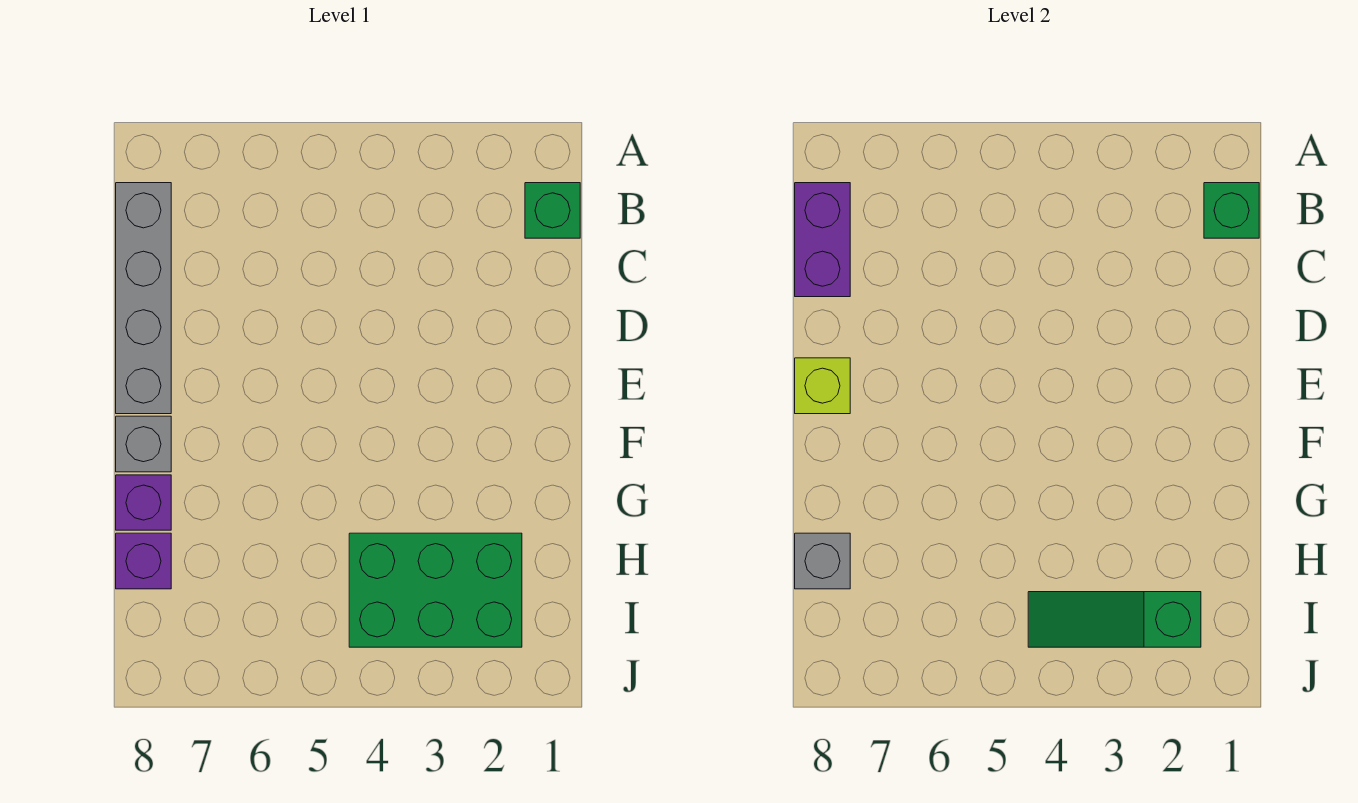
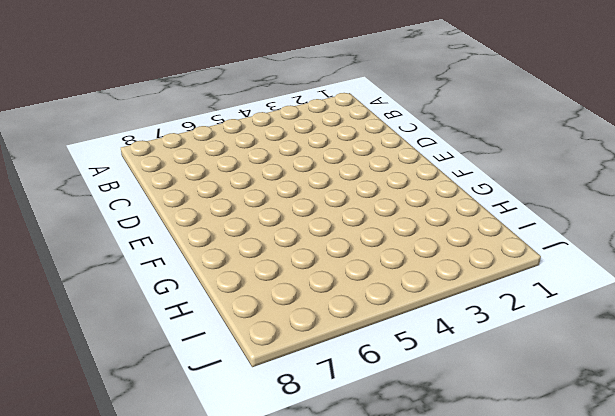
none -> green brick B1 level 1
none -> grey brick B8:E8 level 1

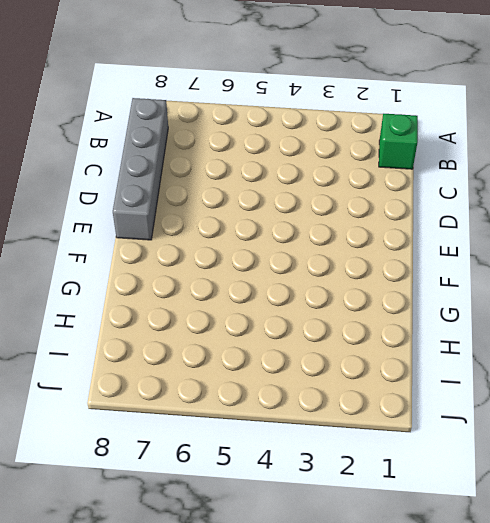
none -> grey brick F8 level 1
none -> purple brick G8 level 1

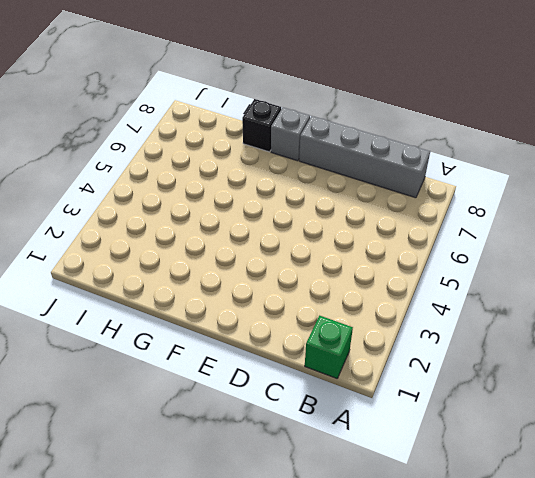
black brick G8 level 1 -> purple brick G8 level 1
none -> green brick H2:I4 level 1
none -> purple brick H8 level 1

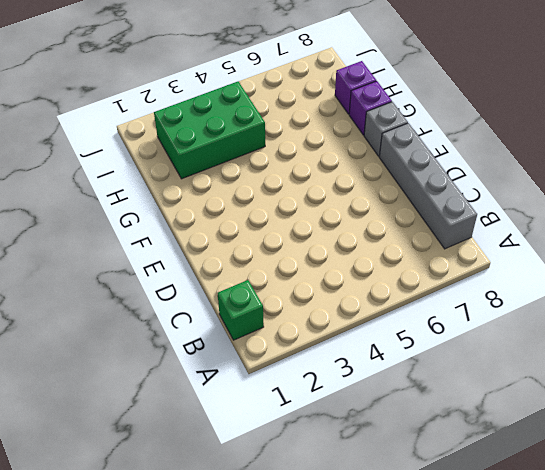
none -> green brick B1 level 2
none -> purple brick B8:C8 level 2

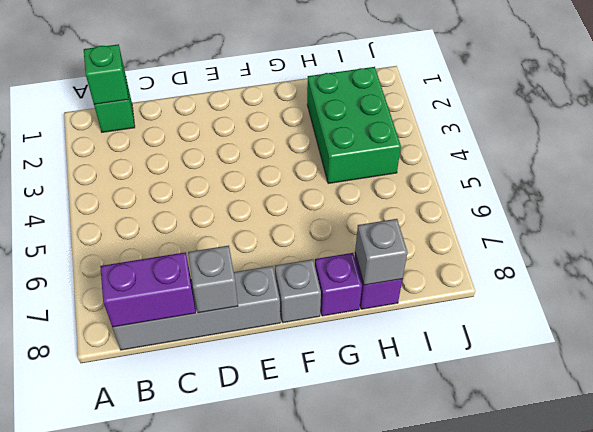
grey brick D8 level 2 -> none
none -> lime brick E8 level 2
none -> green slope I2:I4 level 2 top 2

